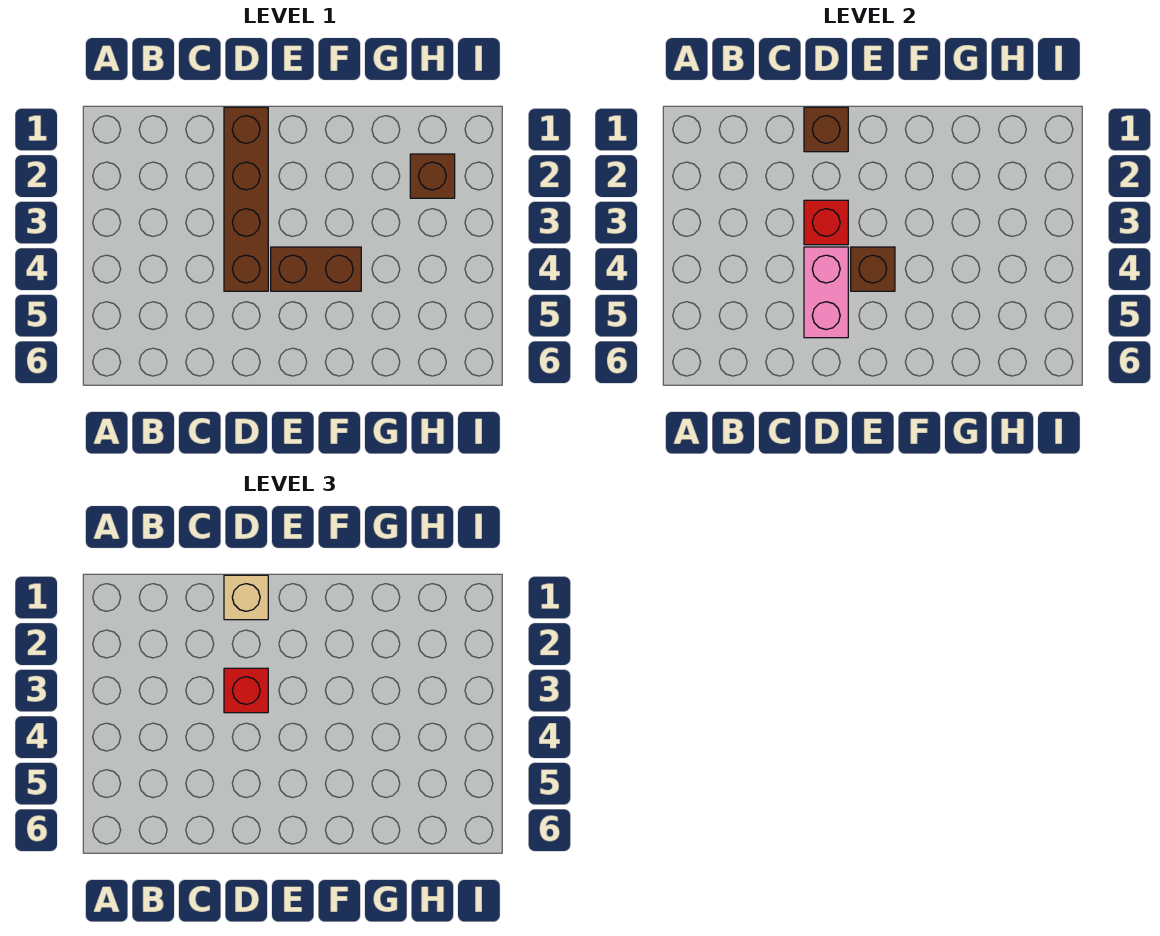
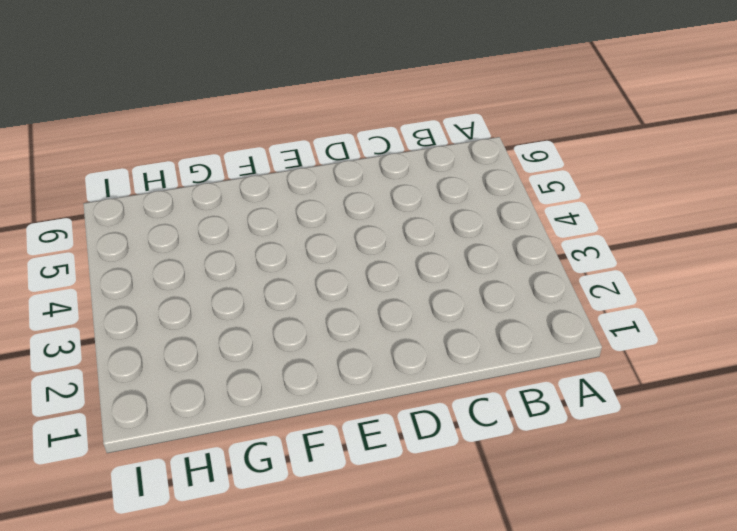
none -> brown brick D1:D4 level 1
none -> brown brick E4:F4 level 1

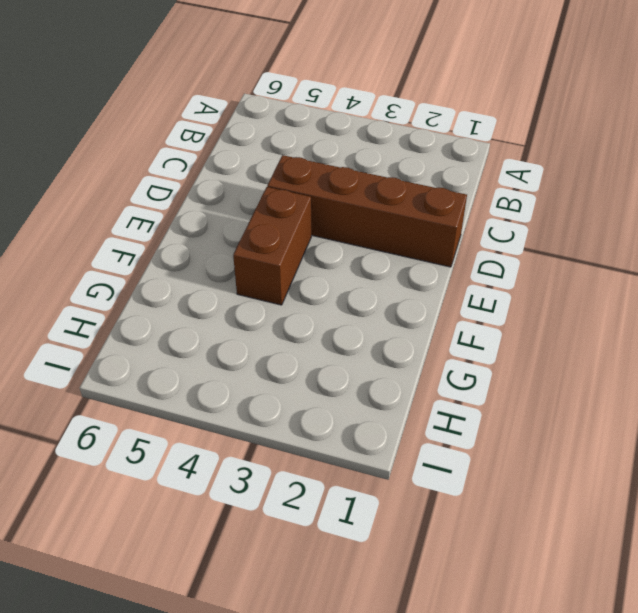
none -> brown brick H2 level 1
none -> brown brick D1 level 2

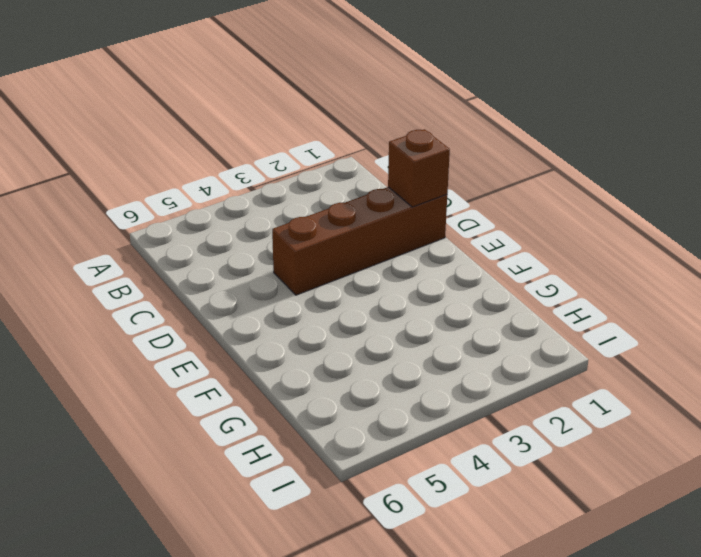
none -> brown brick E4:F4 level 1
none -> brown brick H2 level 1

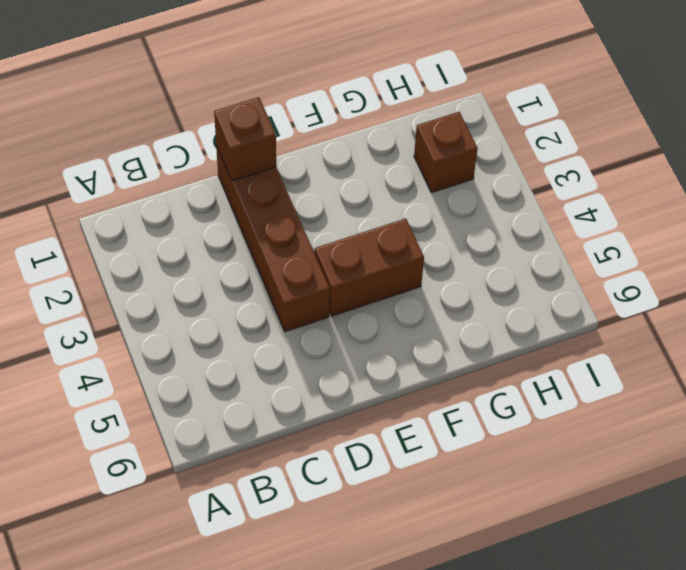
none -> red brick D3 level 2
none -> pink brick D4:D5 level 2

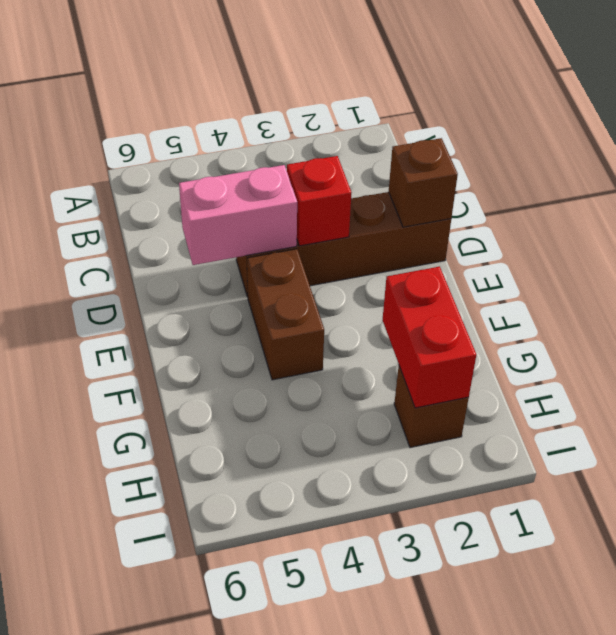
red brick G2:H2 level 2 -> none
none -> brown brick E4 level 2
none -> tan brick D1 level 3

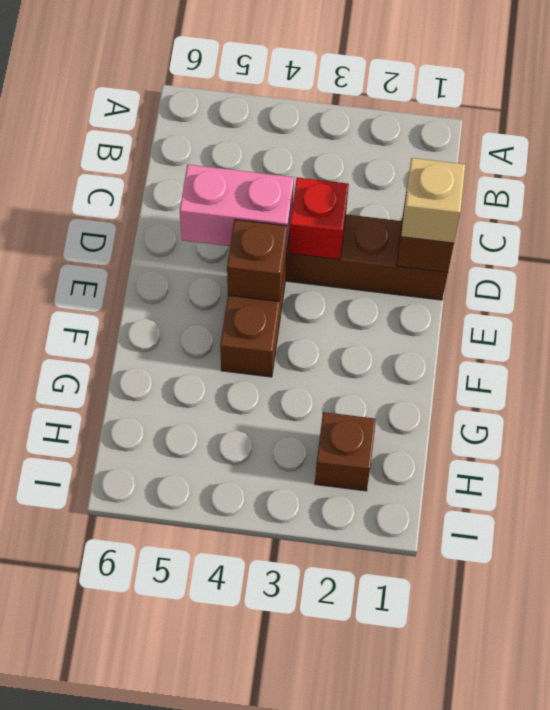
none -> red brick D3 level 3

